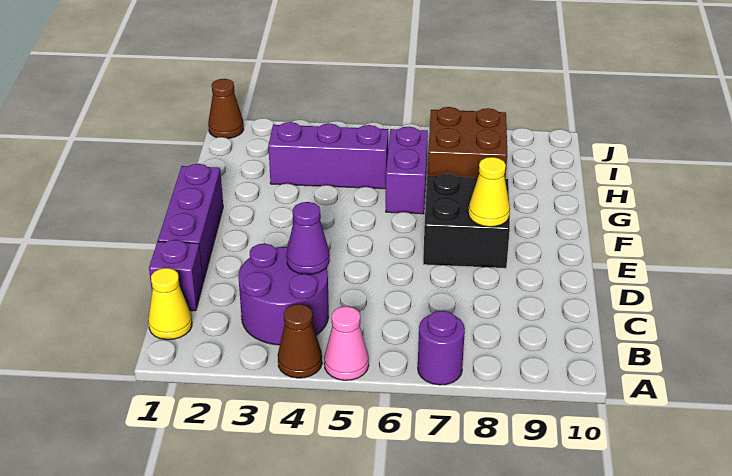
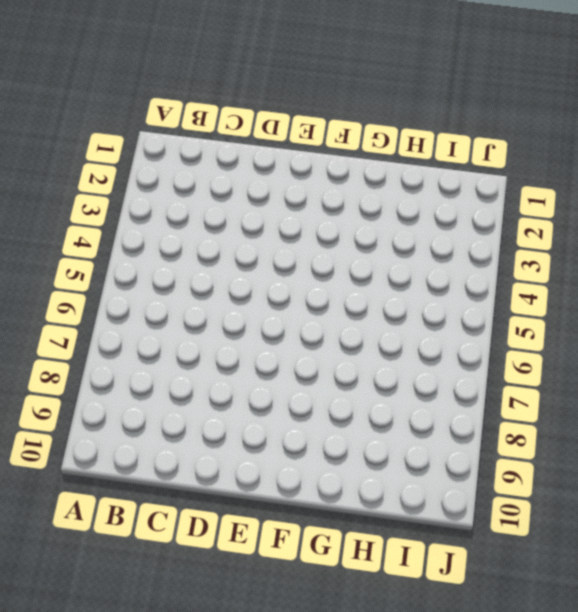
none -> brown cone A4 level 1
none -> pink cone A5 level 1
none -> purple round brick A7 level 1

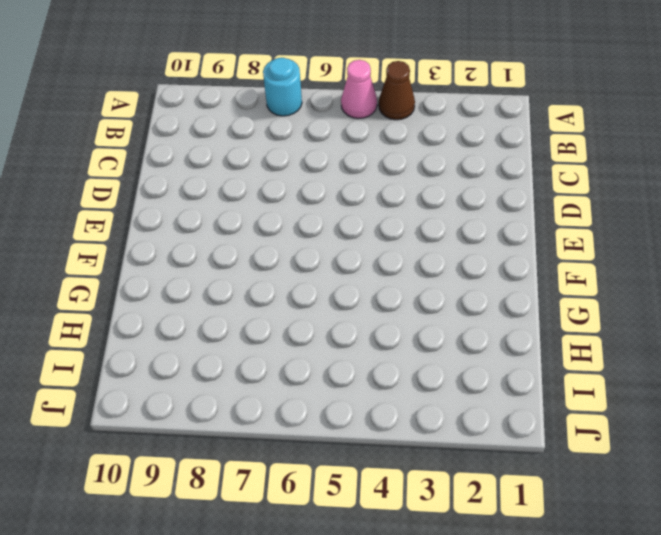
cyan round brick A7 level 1 -> purple round brick A7 level 1
none -> yellow cone B1 level 1
none -> purple round brick B3:C4 level 1
none -> purple brick C1 level 1

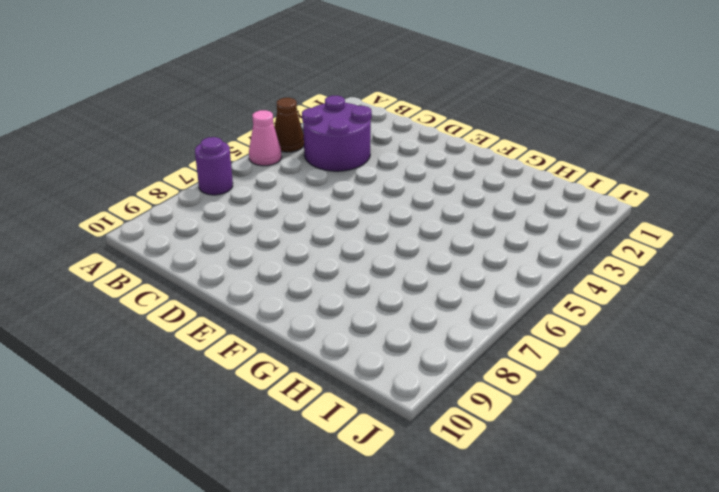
none -> yellow cone B1 level 1
none -> purple brick C1 level 1
none -> purple brick D1:F1 level 1

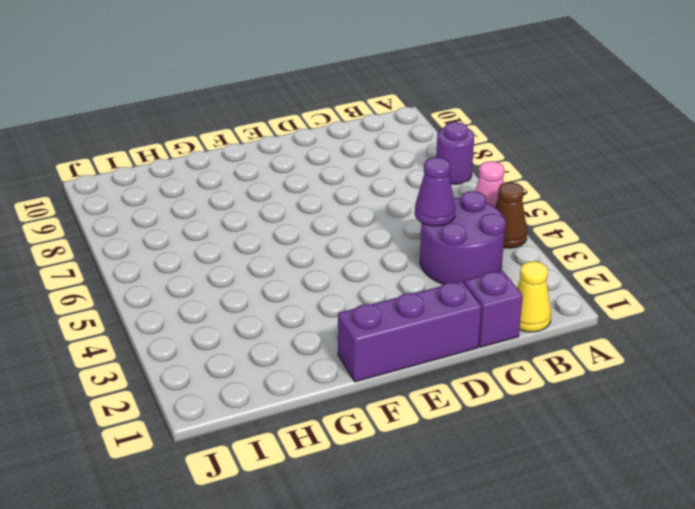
none -> black brick E7:F8 level 1
none -> purple brick G6:H6 level 1
none -> purple brick H3:H5 level 1

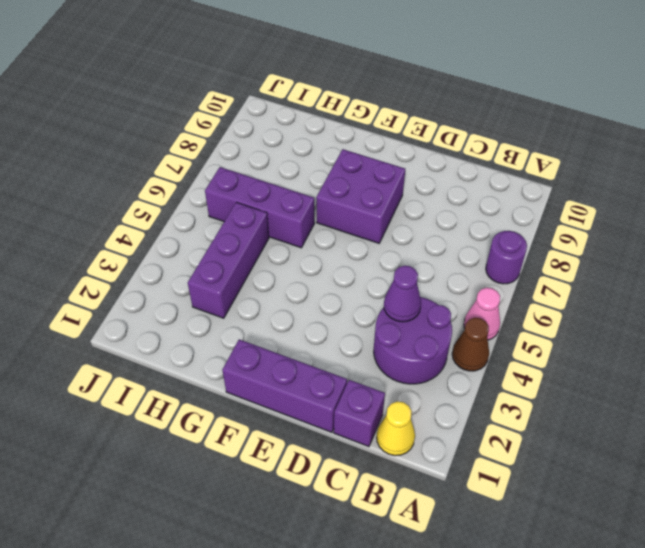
purple brick E7:F8 level 1 -> black brick E7:F8 level 1
purple brick G6:I6 level 1 -> purple brick G6:H6 level 1
none -> brown brick H7:I8 level 1
none -> brown cone J1 level 1
none -> yellow cone E8 level 2

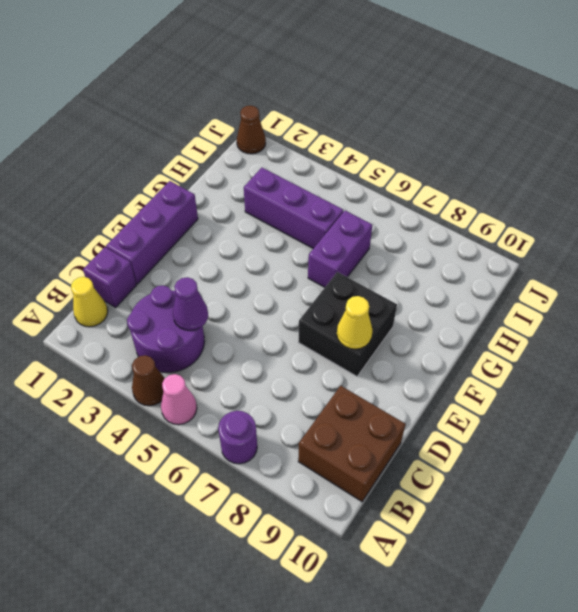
brown brick B9:C10 level 1 -> brown brick H7:I8 level 1

